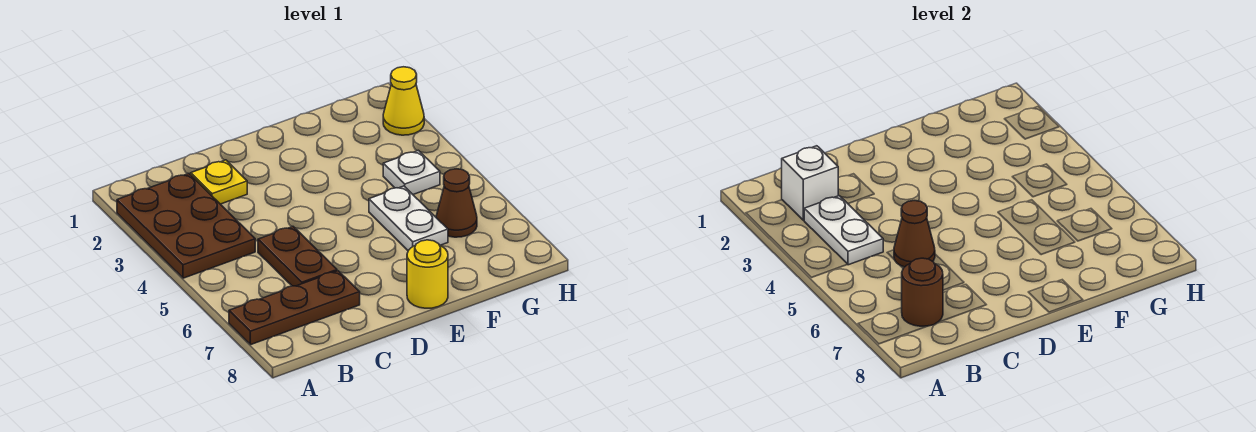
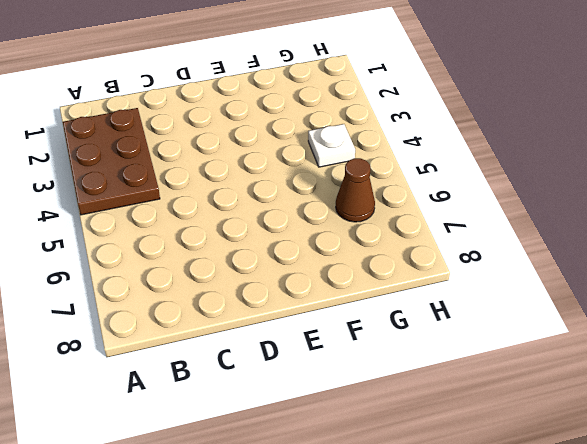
none -> brown plate A7:C7 level 1
none -> yellow plate C2 level 1
none -> brown plate C5:C6 level 1

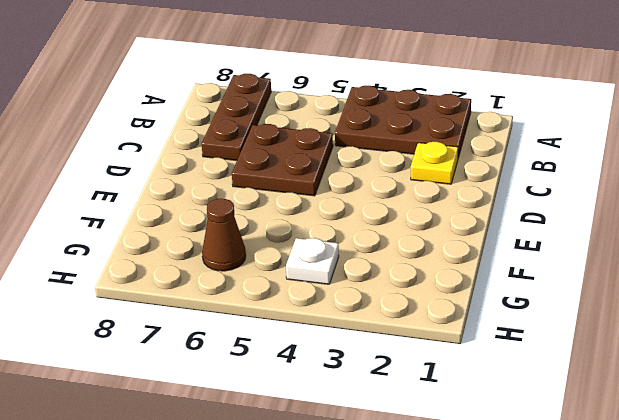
brown plate C5:D6 level 1 -> brown plate C5:C6 level 1
none -> yellow round brick E8 level 1
none -> white plate F5:F6 level 1
none -> yellow cone H2 level 1

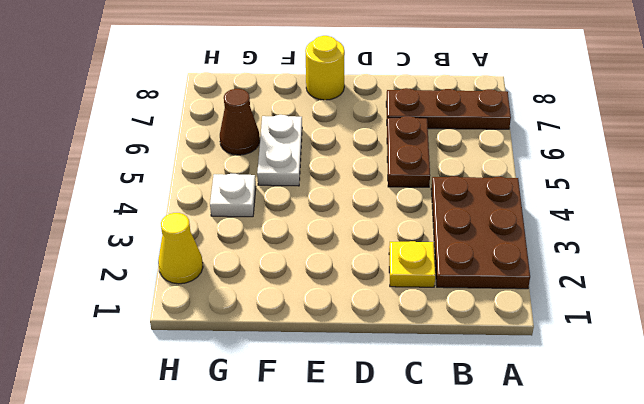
none -> white brick B2 level 2
none -> white plate B3:B4 level 2
none -> brown round brick B7 level 2

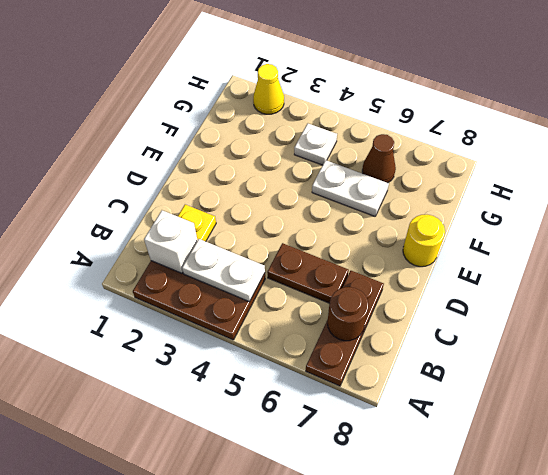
none -> brown cone C5 level 2

